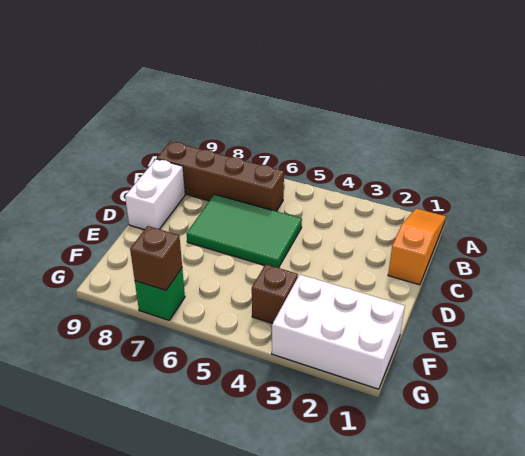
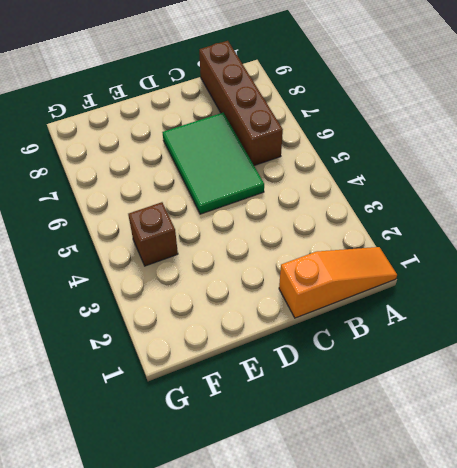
none -> white brick C9:D9 level 1
none -> white brick F1:G3 level 1

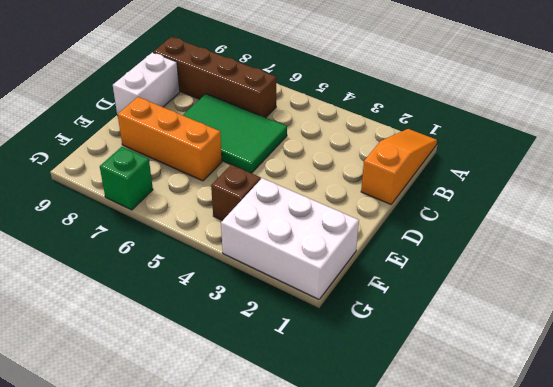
orange brick E6:E8 level 1 -> none
none -> brown brick G7 level 2

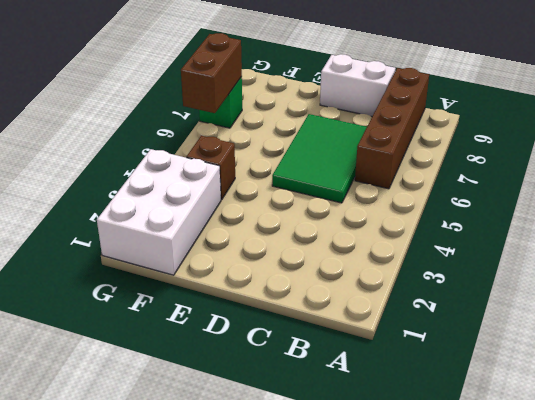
brown brick G6:G7 level 2 -> brown brick G7 level 2
none -> orange slope A1:C1 level 1 top C

